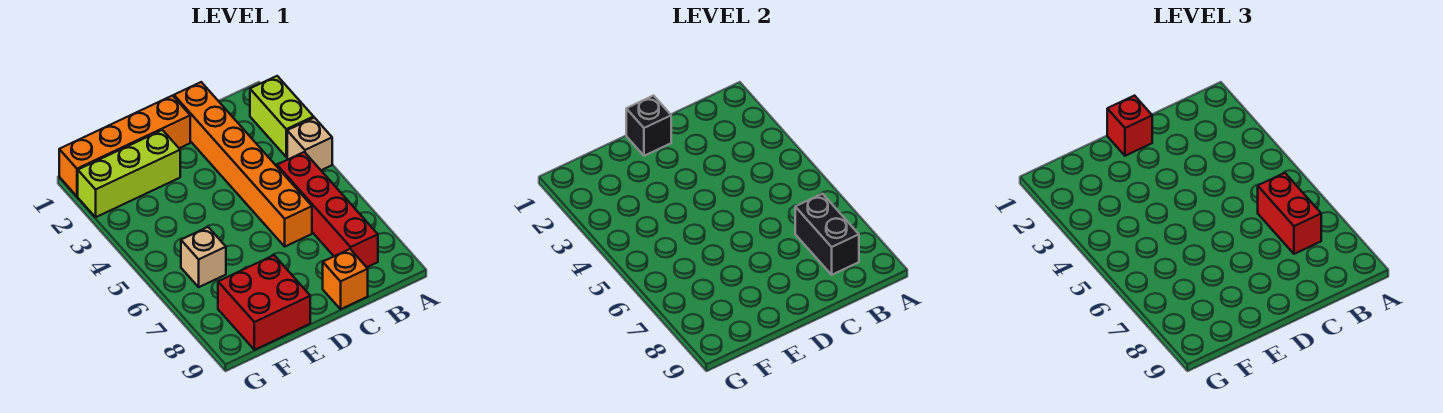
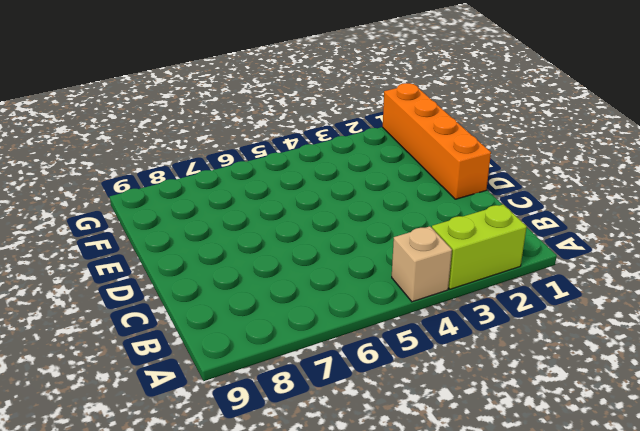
none -> red brick B5:B8 level 1
none -> orange brick C1:C6 level 1
none -> orange brick C9 level 1

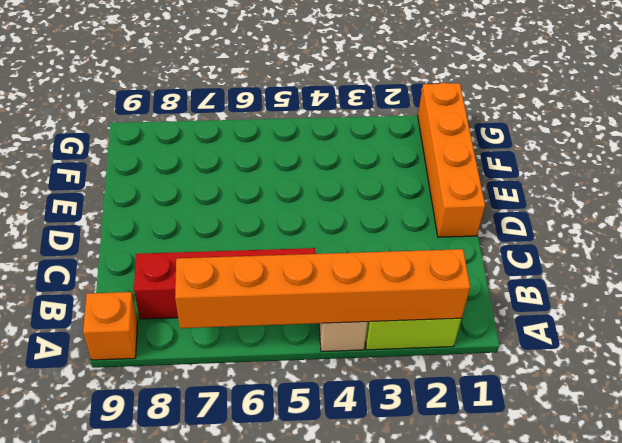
orange brick A2:A7 level 2 -> orange brick C1:C6 level 1
orange brick A9 level 1 -> orange brick C9 level 1
none -> lime brick E2:G2 level 1
none -> red brick E8:F9 level 1
none -> tan brick F6 level 1

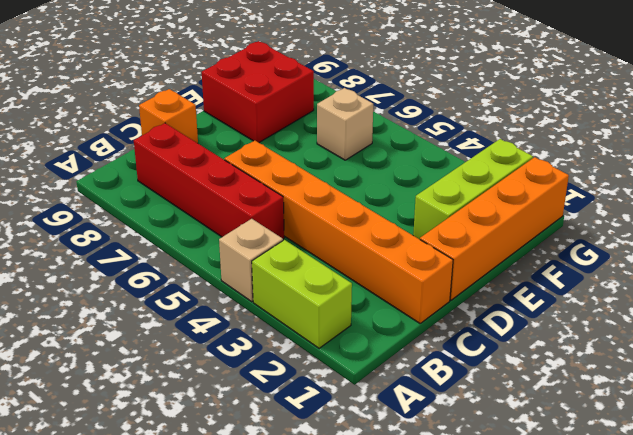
none -> black brick B7:B8 level 2
none -> black brick D1 level 2
none -> red brick B6:B7 level 3

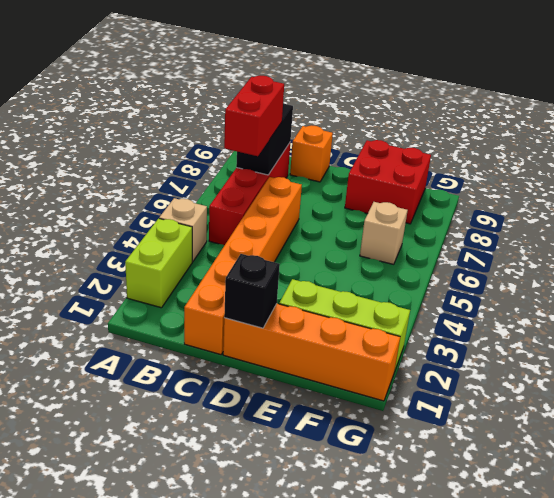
none -> red brick D1 level 3

